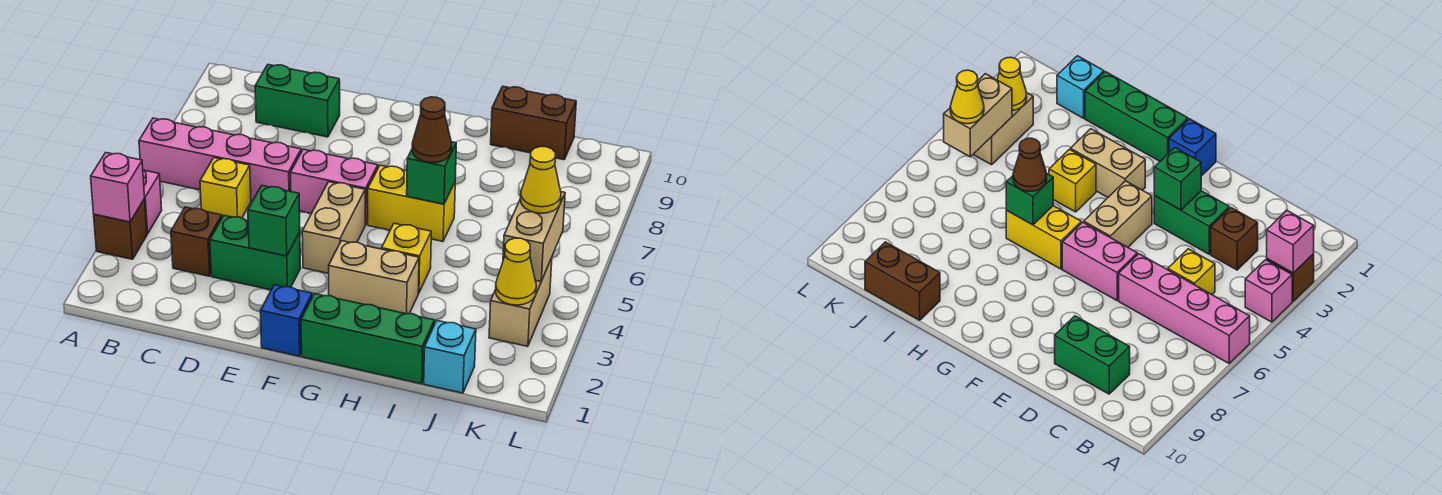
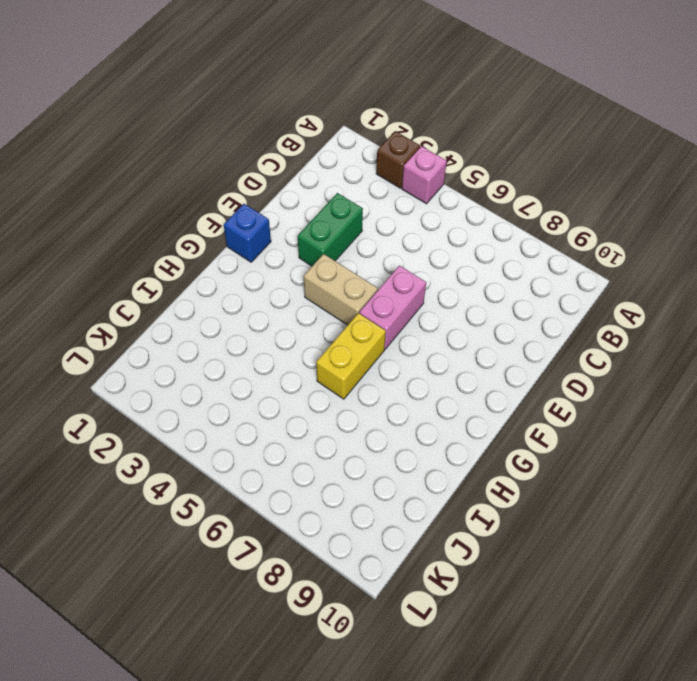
none -> pink brick A6:D6 level 1
none -> brown brick C3 level 1
none -> yellow brick C5 level 1

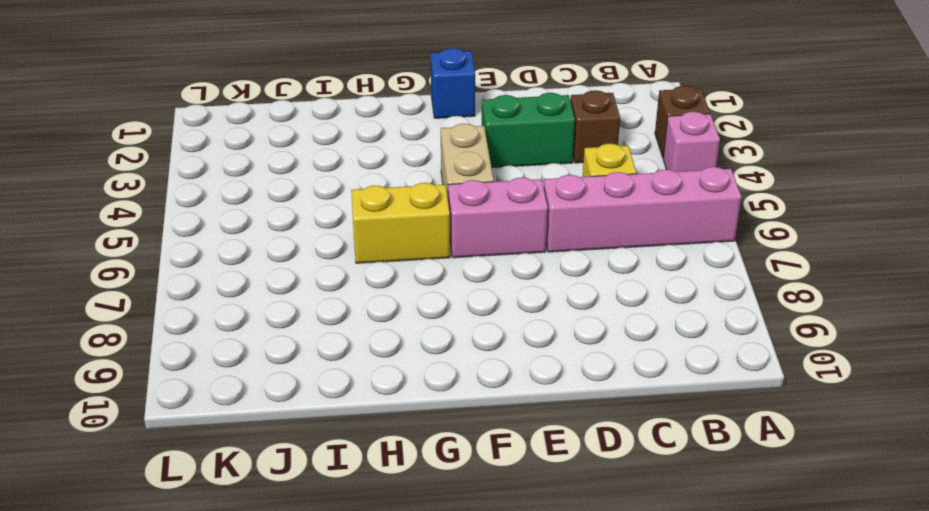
none -> green brick C9:D9 level 1
none -> green brick G1:I1 level 1
none -> tan brick G3:H3 level 1

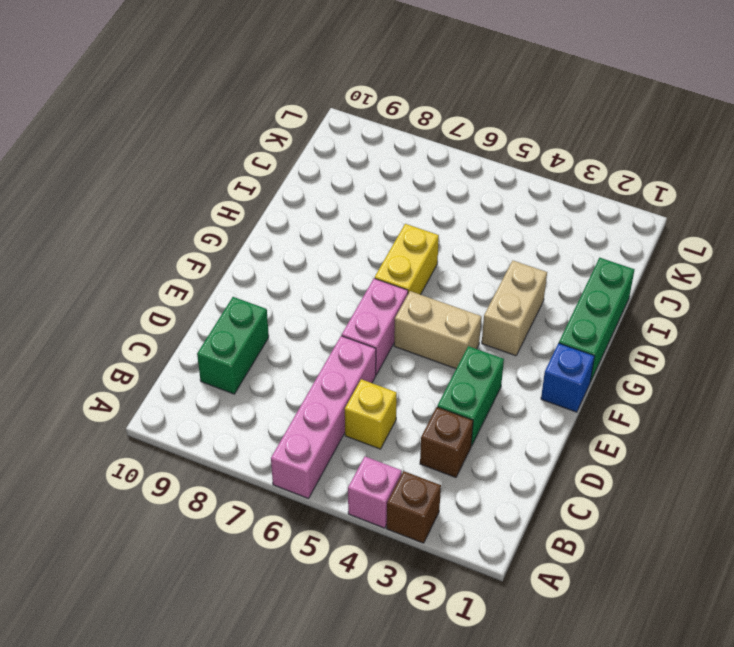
none -> yellow brick H4 level 1
none -> brown brick I10:J10 level 1
none -> cyan brick J1 level 1

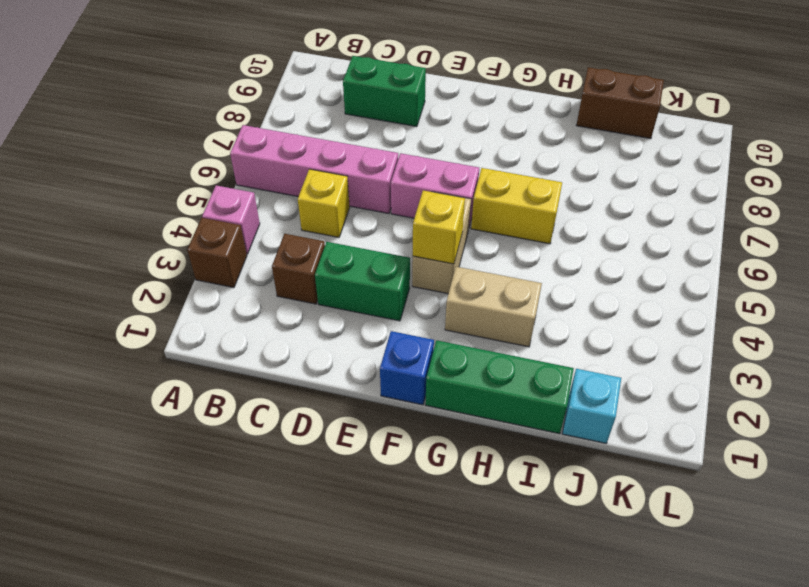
yellow brick F4 level 2 -> yellow brick H4 level 1
none -> tan brick K3:K4 level 1
none -> pink brick A3 level 2
none -> green brick E3 level 2

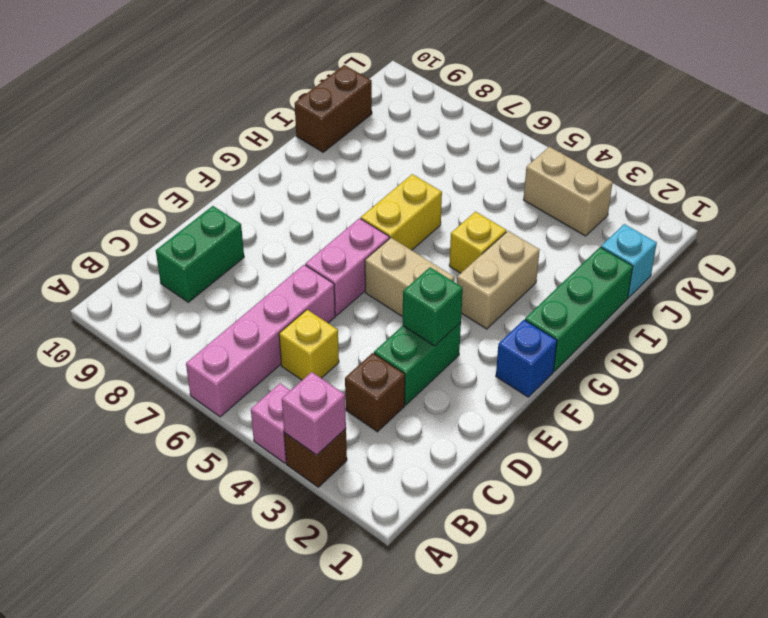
none -> green brick H6 level 2
none -> yellow cone K3 level 2
none -> tan brick K4:K5 level 2

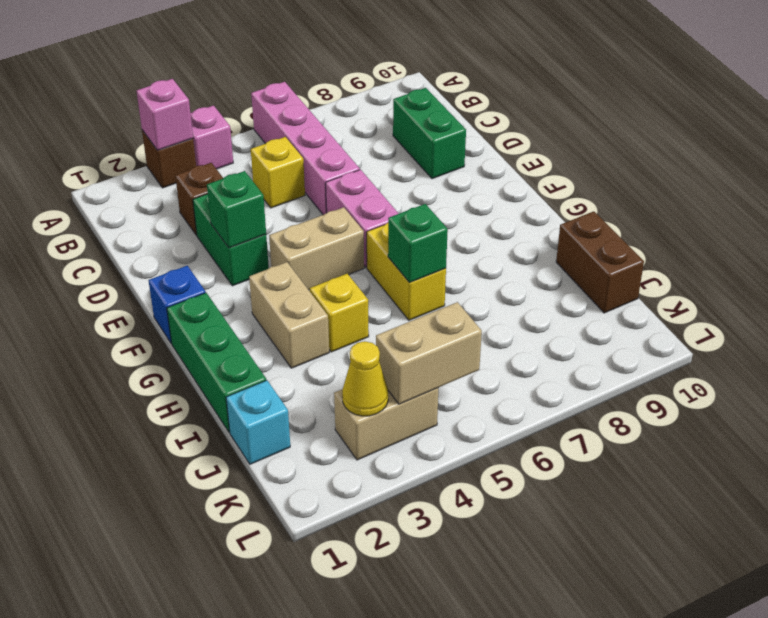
none -> brown cone H6 level 3
none -> yellow cone K5 level 3

